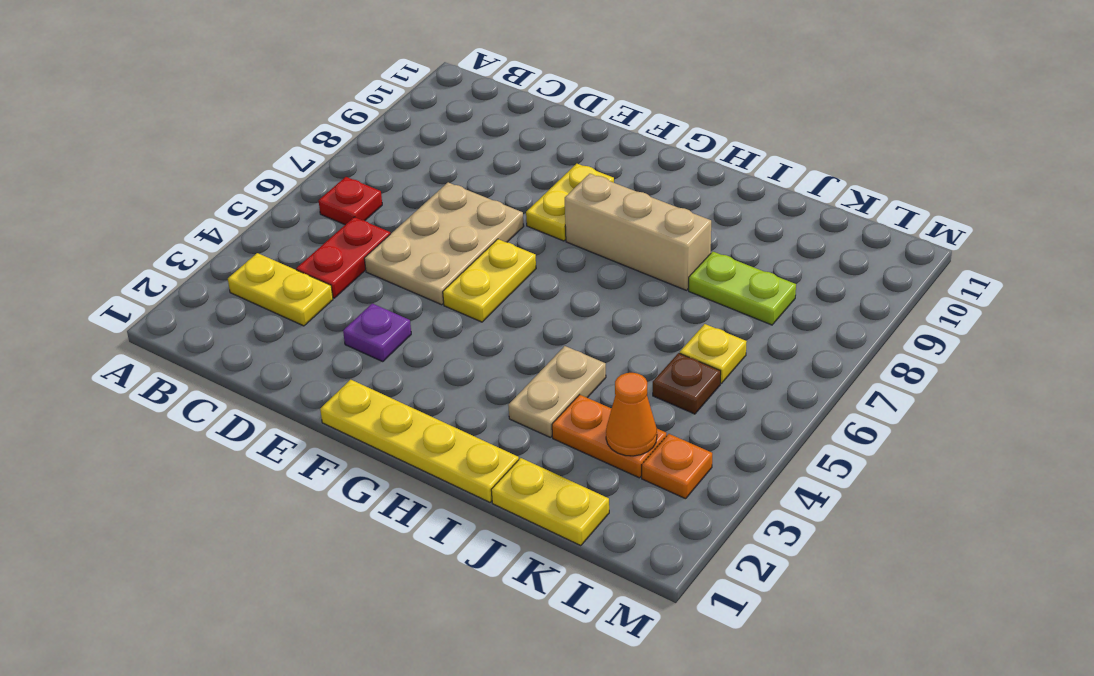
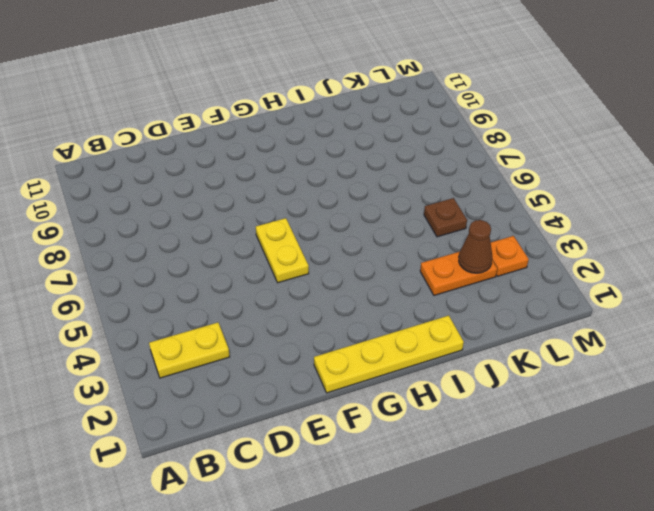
brown cone K3 level 2 -> orange cone K3 level 2
none -> red plate B6 level 1
none -> red plate C4:C5 level 1
none -> tan plate D5:E7 level 1

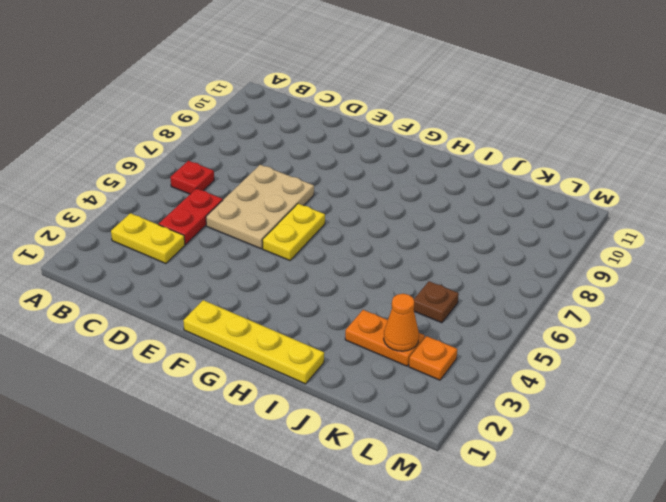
none -> purple plate E3 level 1
none -> yellow plate F8:F9 level 1
none -> tan brick G8:I8 level 1

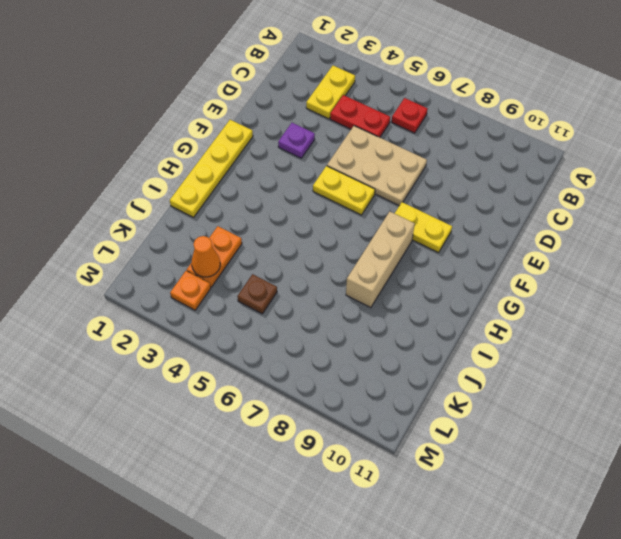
none -> tan plate I3:I4 level 1
none -> yellow plate J1:K1 level 1
none -> lime plate J8:K8 level 1

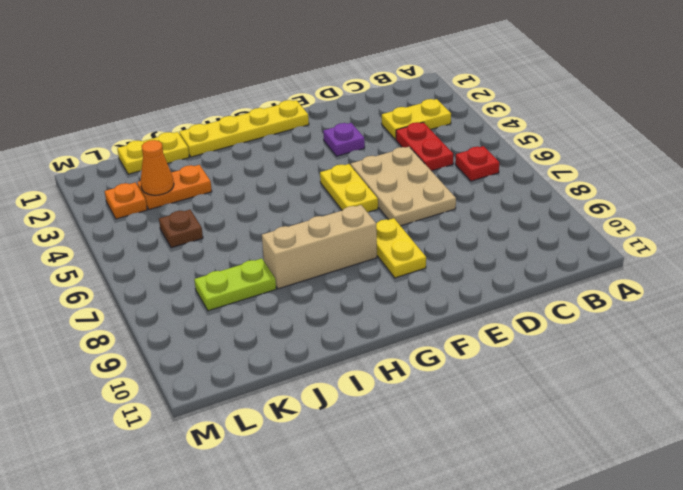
none -> tan plate I3:I4 level 1
none -> yellow plate K6 level 1

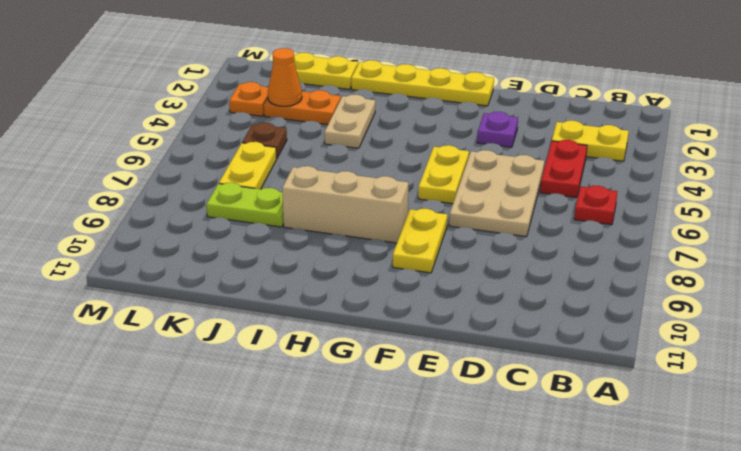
yellow plate K6:K7 level 1 -> yellow plate K6 level 1

